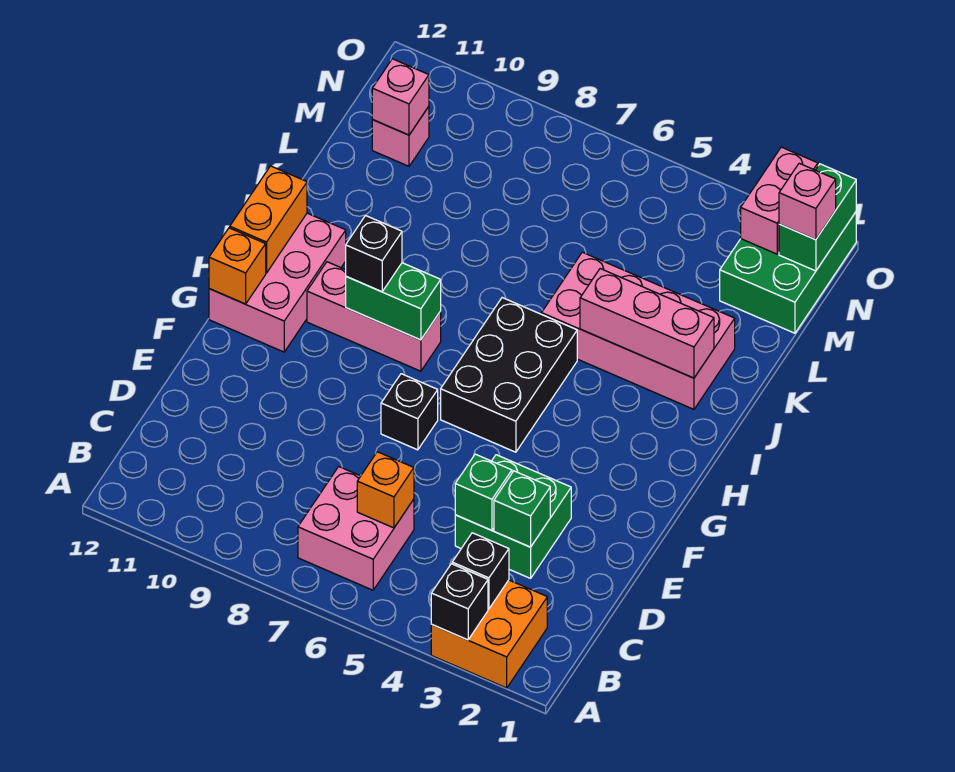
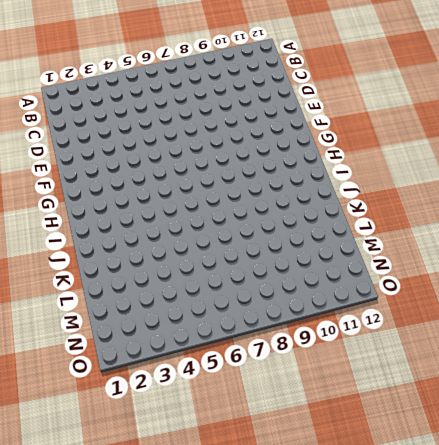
none -> orange brick A2:B3 level 1
none -> pink brick B6:C7 level 1
none -> green brick D3:E4 level 1

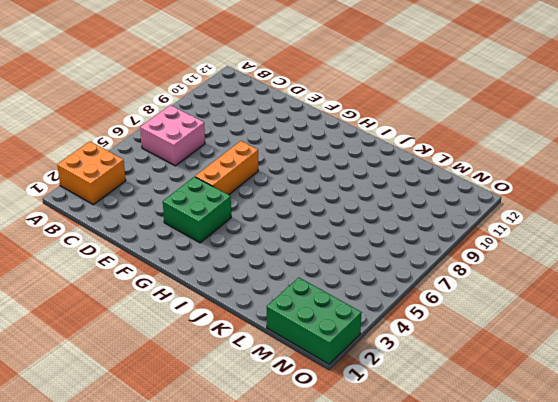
green brick F3:G4 level 1 -> green brick D3:E4 level 1
orange brick F5:F7 level 1 -> black brick F7 level 1
none -> black brick G5:I6 level 1
none -> pink brick G11:I12 level 1
none -> pink brick H8:H10 level 1

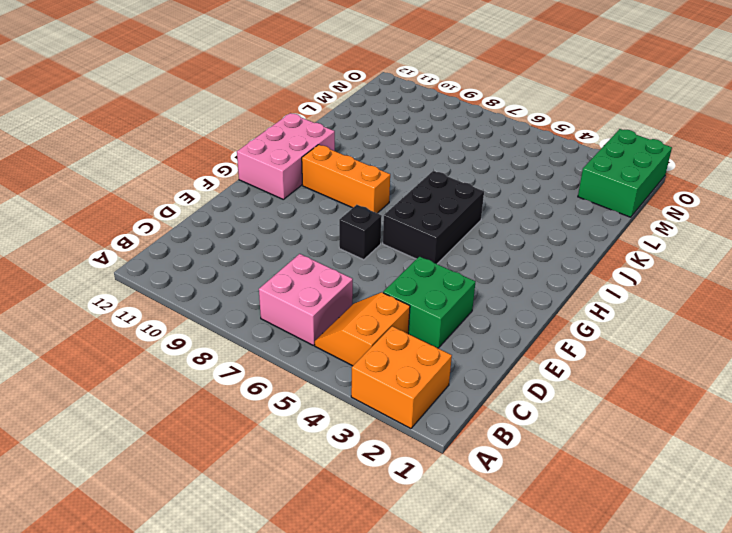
orange slope B4:C5 level 1 top 4 -> none
orange brick H8:H10 level 1 -> pink brick H8:H10 level 1
none -> pink brick J2:K5 level 1
none -> pink brick M11 level 1
none -> black brick A3 level 2

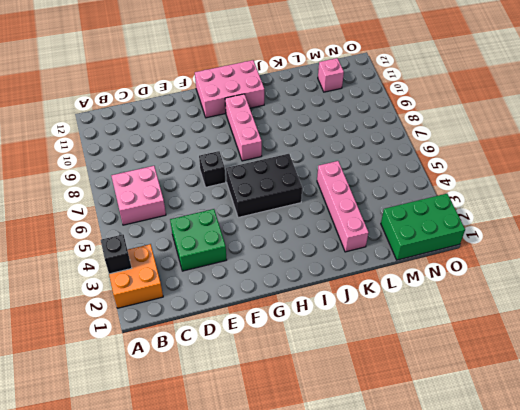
pink brick K2:K5 level 1 -> pink brick J2:K5 level 1
none -> black brick B3 level 2
none -> orange brick C6 level 2
none -> green brick D3 level 2

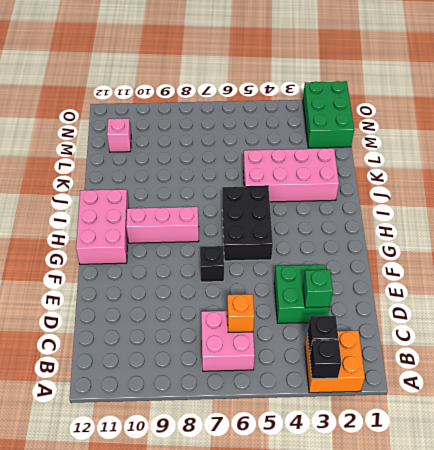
none -> green brick D4 level 2
none -> orange brick G12 level 2
none -> green brick H8:H9 level 2

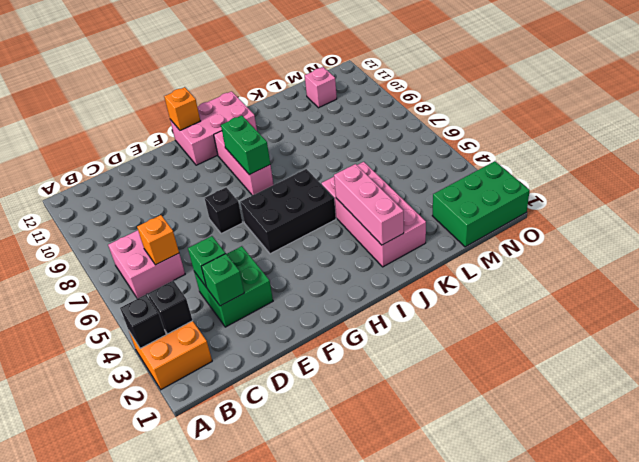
none -> orange brick H12:I12 level 2
none -> pink brick M11 level 2
none -> green brick N1:O1 level 2

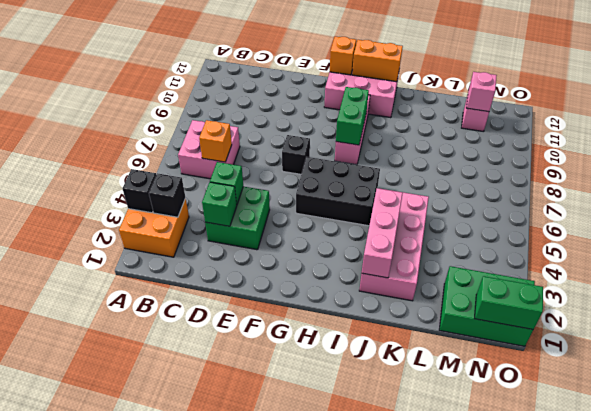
none -> pink brick N2:O2 level 2
none -> black brick H9 level 3
none -> pink brick N1 level 3

